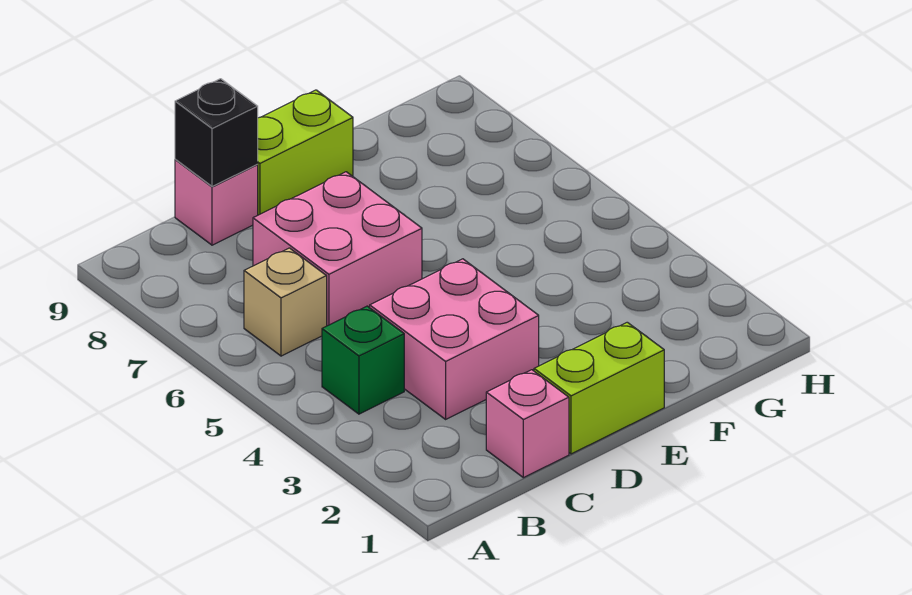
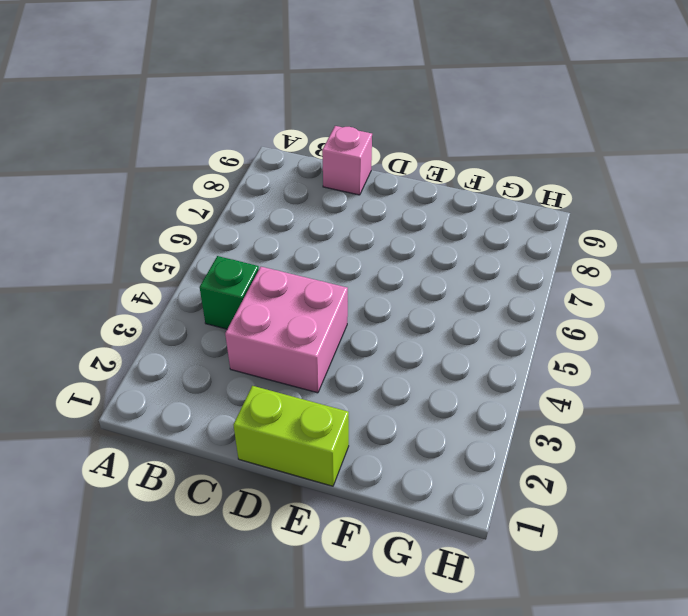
none -> tan brick B6 level 1
none -> pink brick C1 level 1

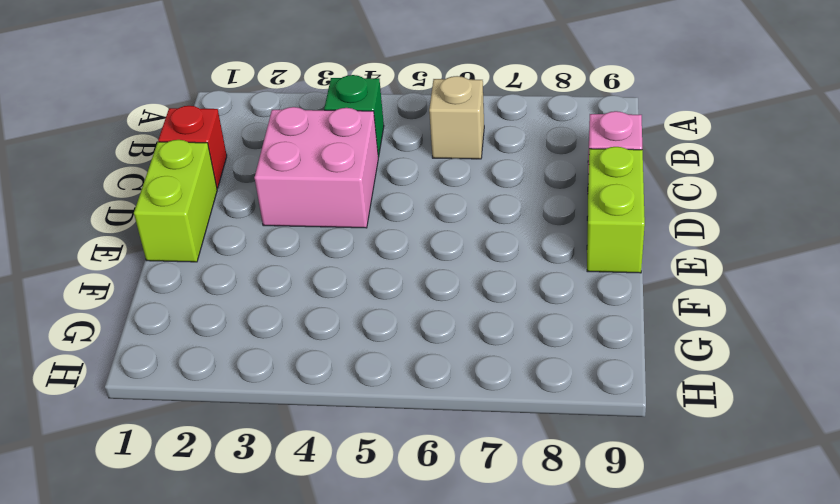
red brick C1 level 1 -> pink brick C1 level 1
none -> pink brick C6:D7 level 1
none -> black brick C9 level 2

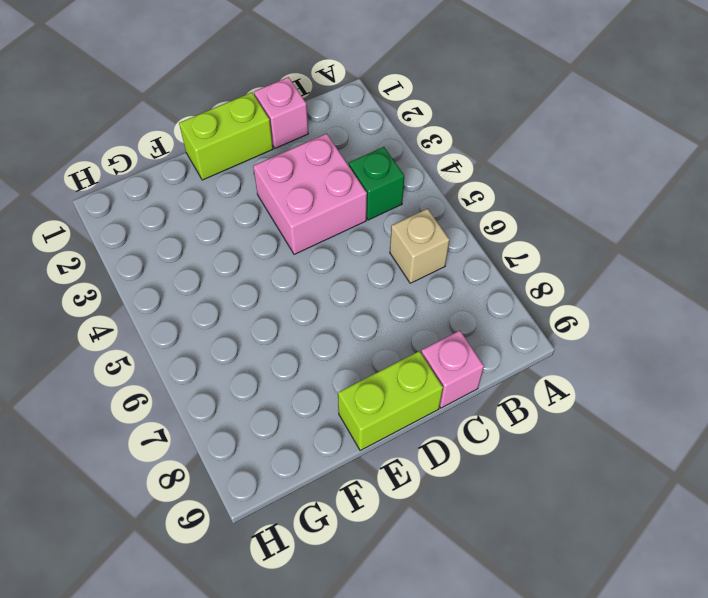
none -> pink brick C6:D7 level 1
none -> black brick C9 level 2

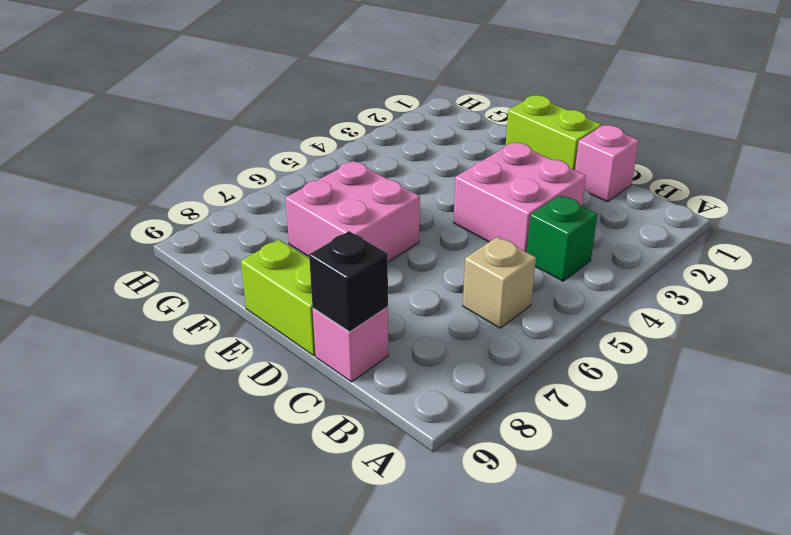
pink brick E6:F7 level 1 -> pink brick C6:D7 level 1

